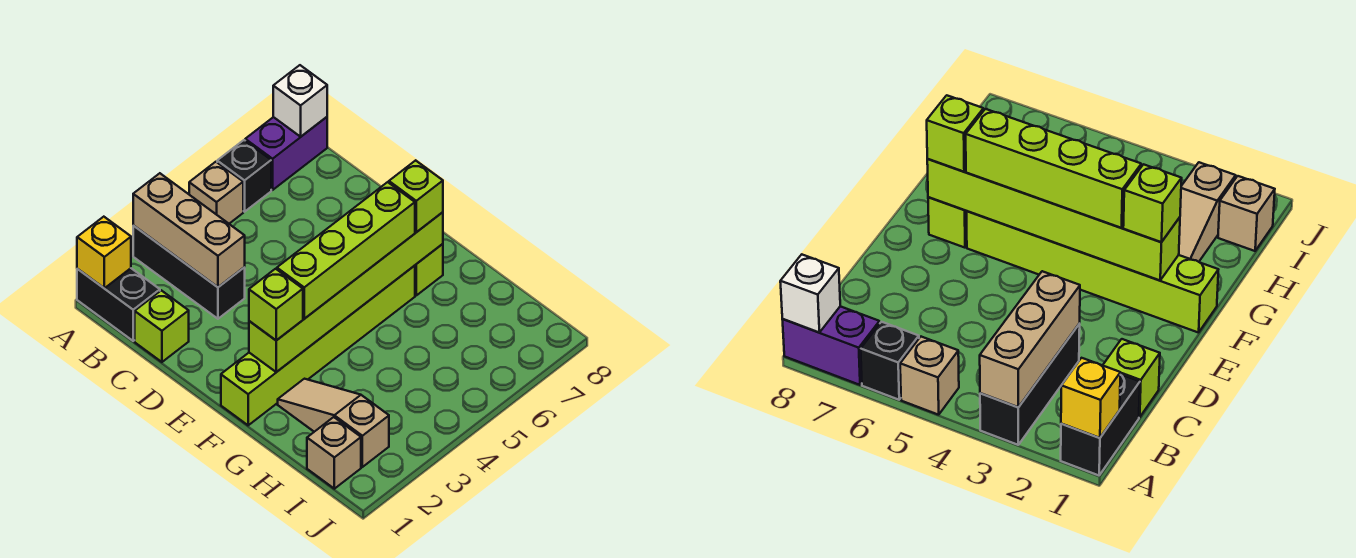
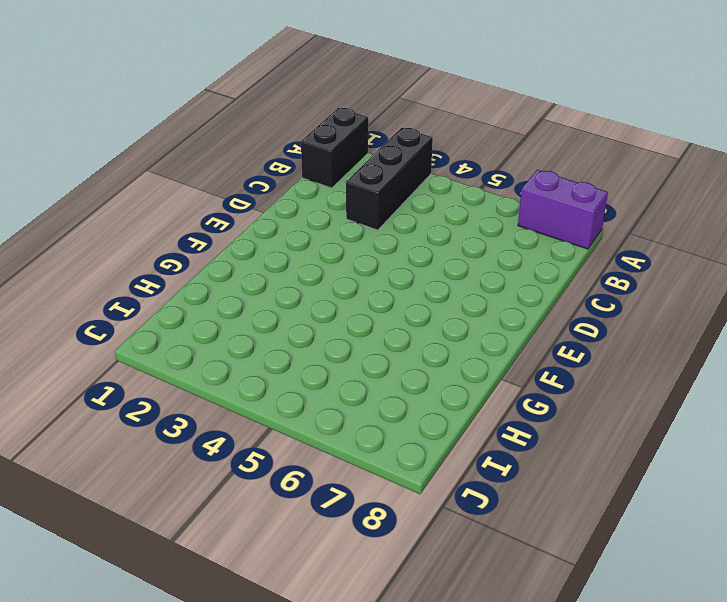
none -> tan brick A5 level 1
none -> black brick A6 level 1
none -> lime brick C1 level 1

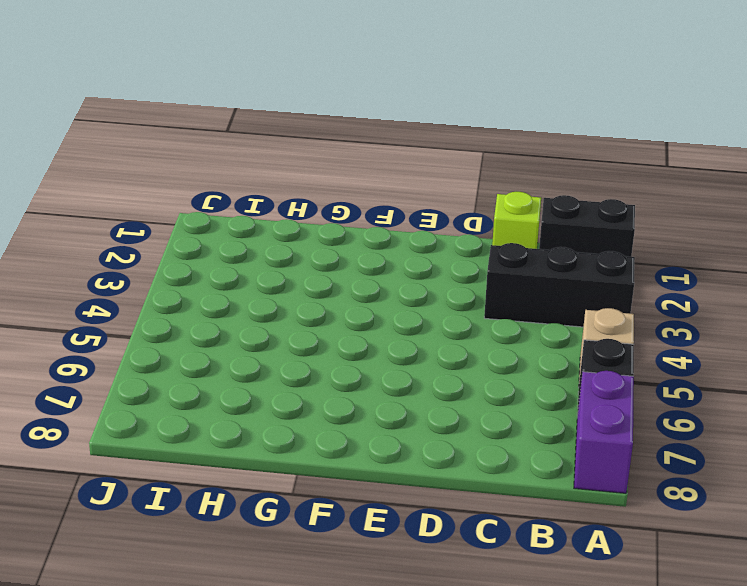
none -> lime brick F1:F6 level 1
none -> lime brick F7 level 1
none -> tan slope G2:I2 level 1 top I

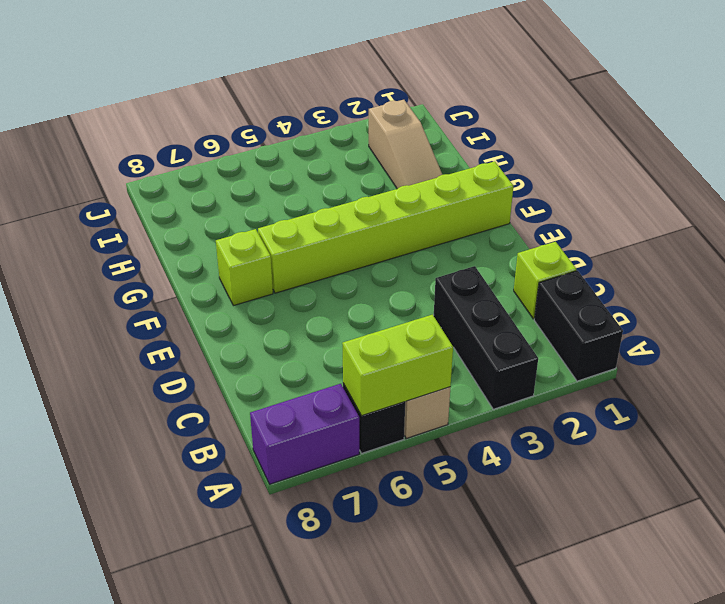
lime brick A5:A6 level 2 -> none
none -> tan brick I1 level 1
none -> yellow brick A1 level 2
none -> tan brick A3:C3 level 2

